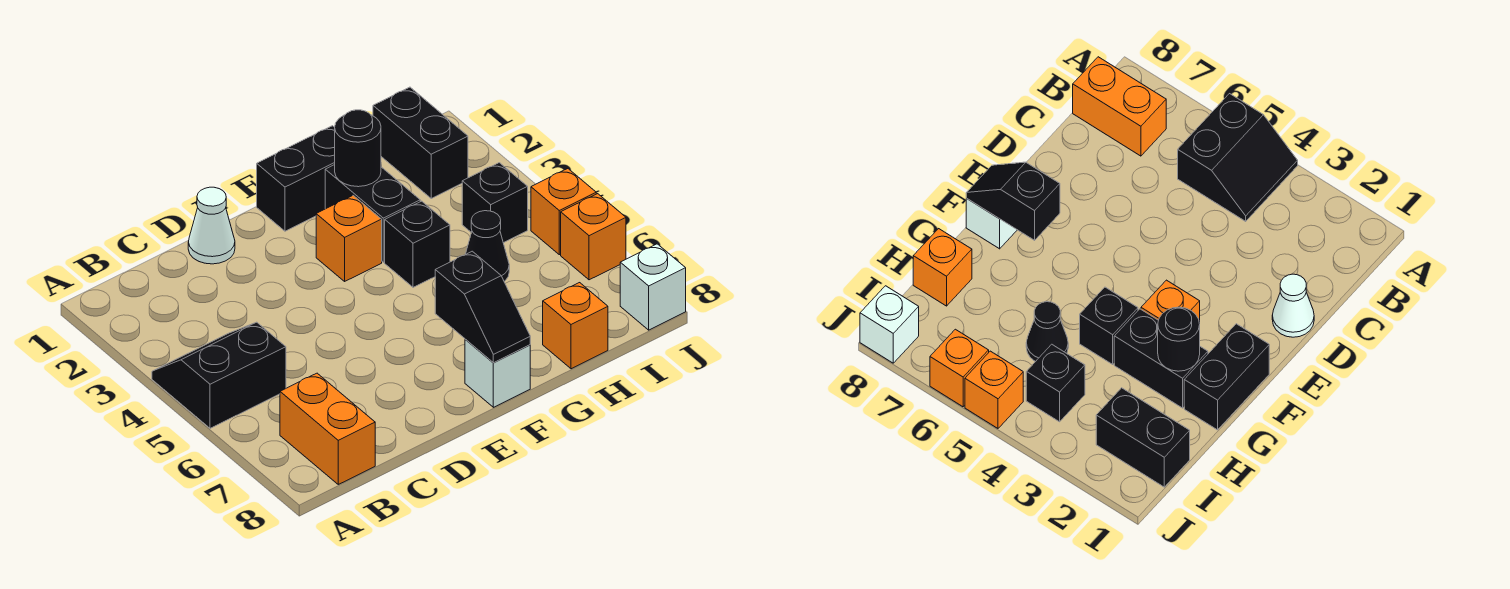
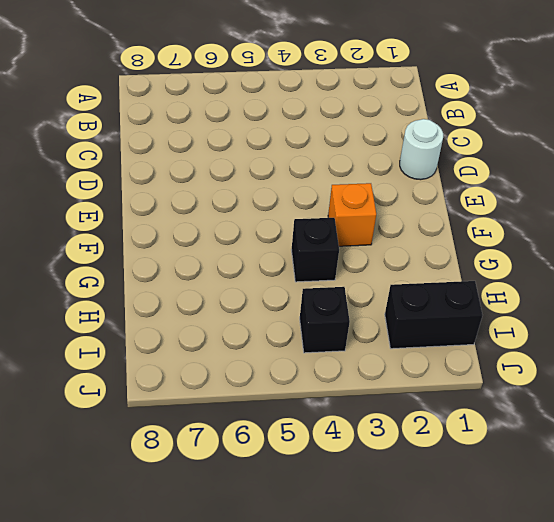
white round brick D1 level 1 -> white cone D1 level 1
none -> black slope A4:B5 level 1 top 5
none -> orange brick B7:B8 level 1
none -> black brick F1:G1 level 1

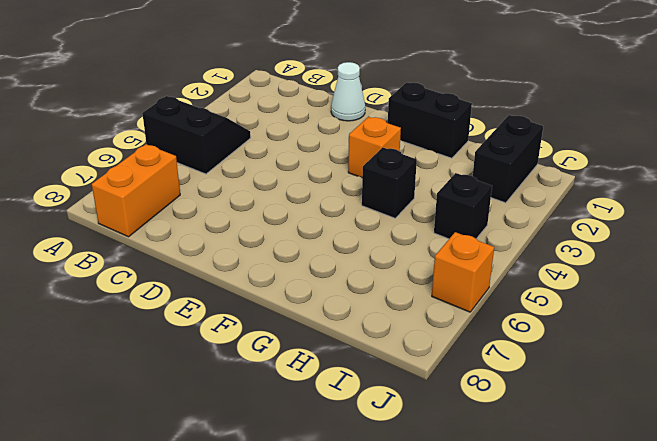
none -> white brick F8 level 1
none -> black brick G2:G3 level 1
none -> black cone H5 level 1

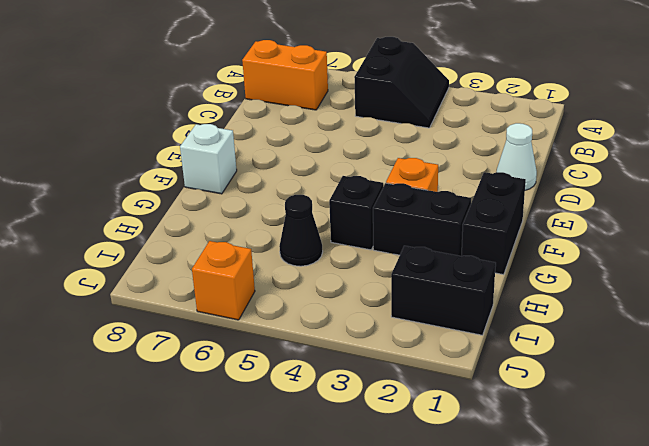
none -> orange brick H8 level 1
none -> black brick I4 level 1
none -> orange brick J5 level 1

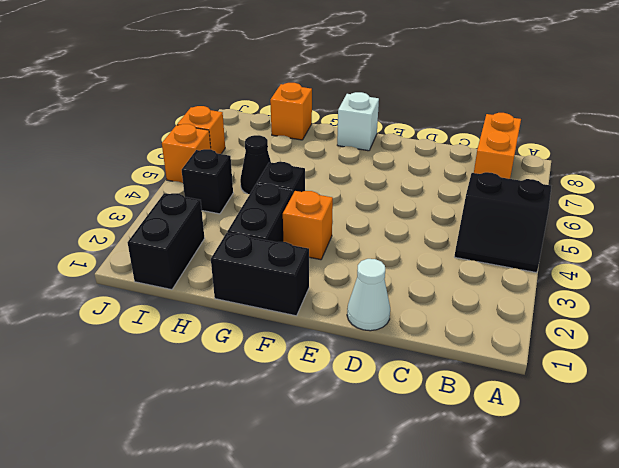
none -> white brick J8 level 1
none -> black slope F7:F8 level 2 top 7
none -> black round brick G2 level 2

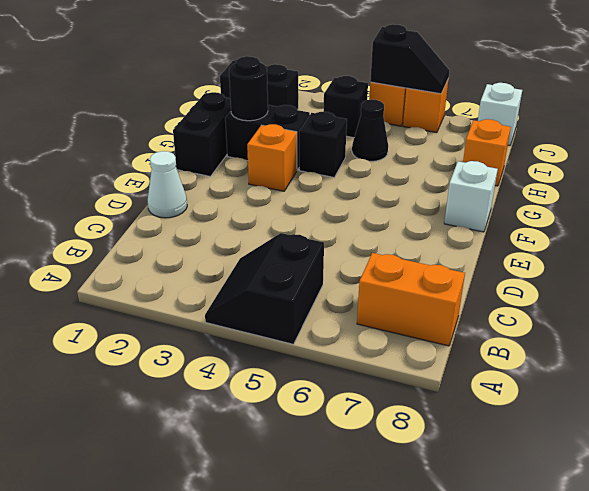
black slope J5:J6 level 2 top 5 -> black slope F7:F8 level 2 top 7

